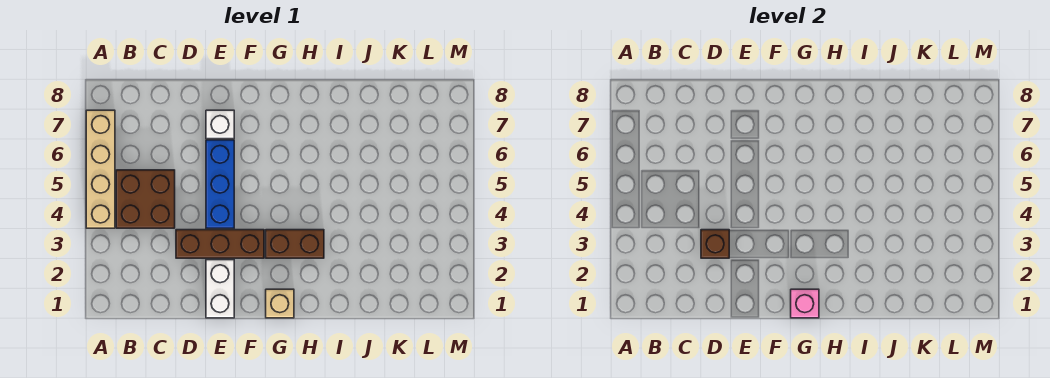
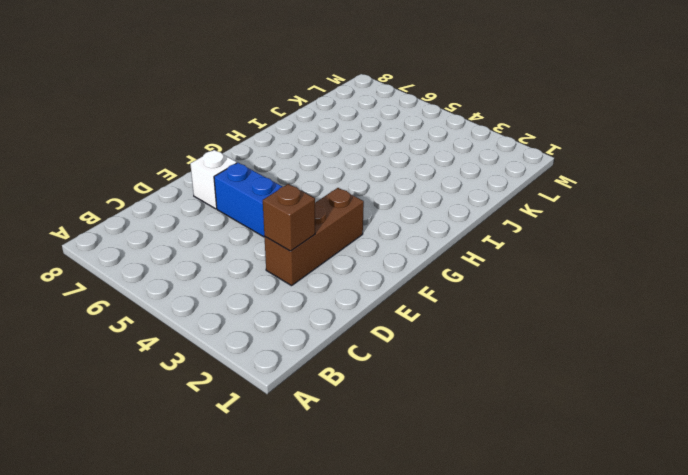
none -> tan brick A4:A7 level 1
none -> brown brick B4:C5 level 1

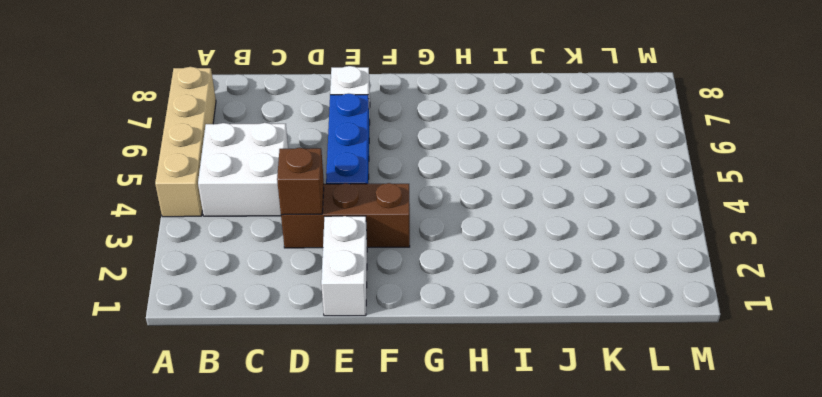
white brick B4:C5 level 1 -> brown brick B4:C5 level 1
none -> tan brick G1 level 1
none -> brown brick G3:H3 level 1

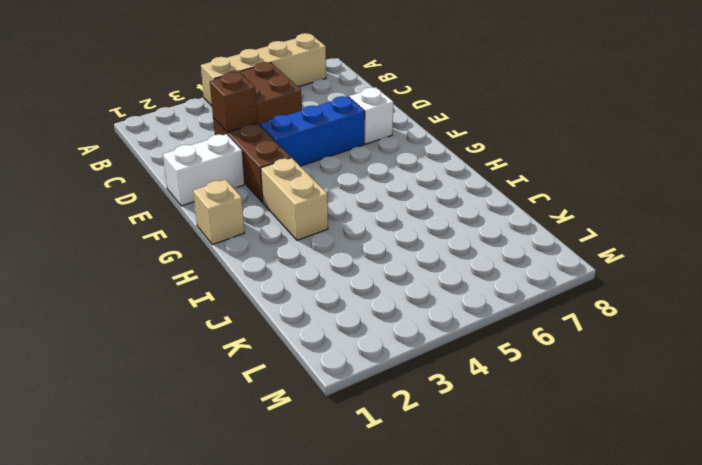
tan brick G3:H3 level 1 -> brown brick G3:H3 level 1
none -> pink brick G1 level 2

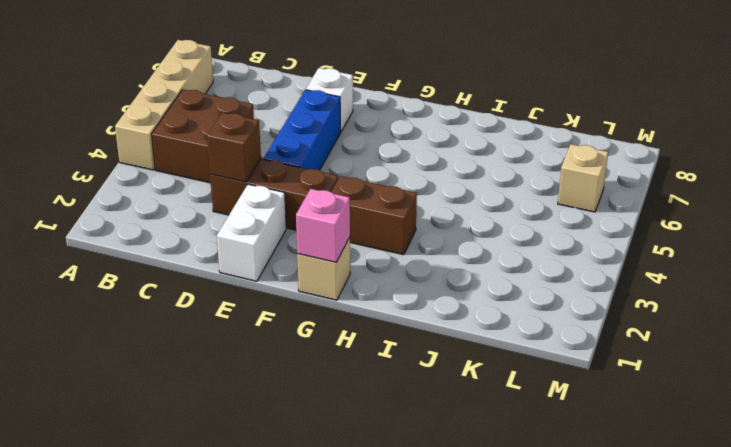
tan brick L6 level 1 -> none

